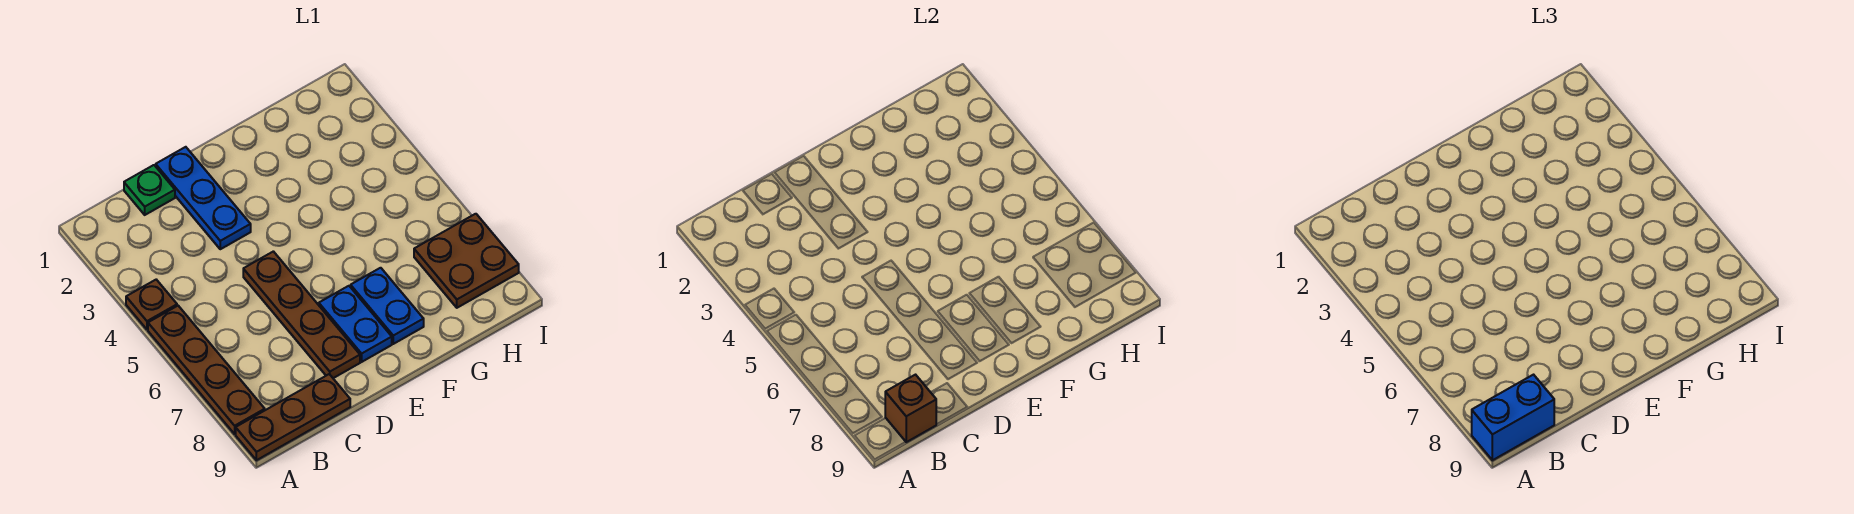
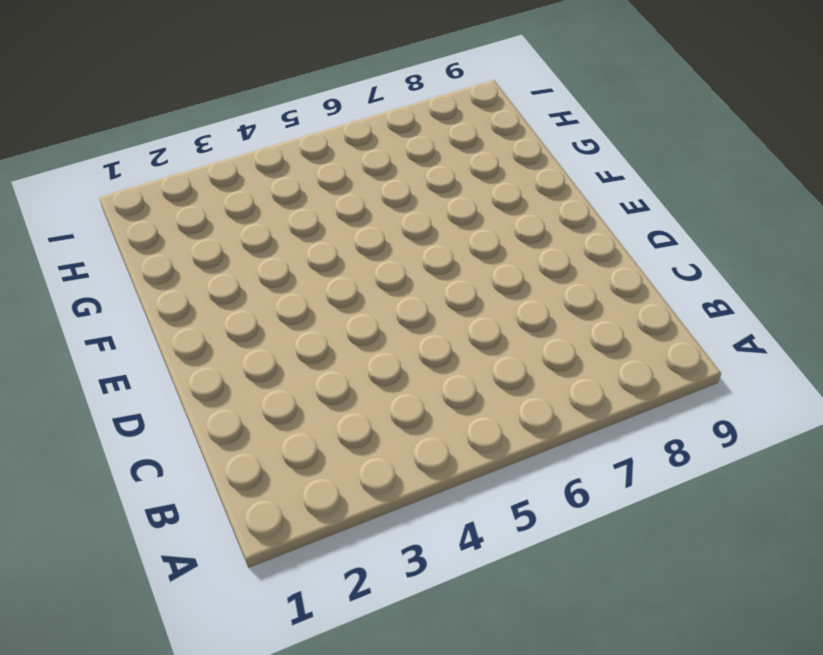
none -> brown plate A4 level 1
none -> brown plate A5:A8 level 1

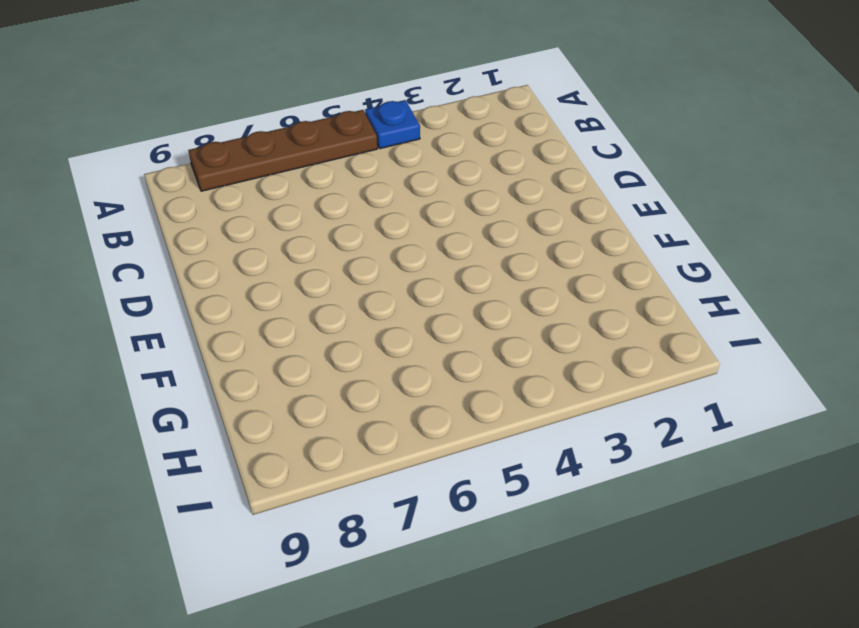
blue plate A4 level 1 -> brown plate A4 level 1
none -> brown plate A9:C9 level 1
none -> green plate C1 level 1

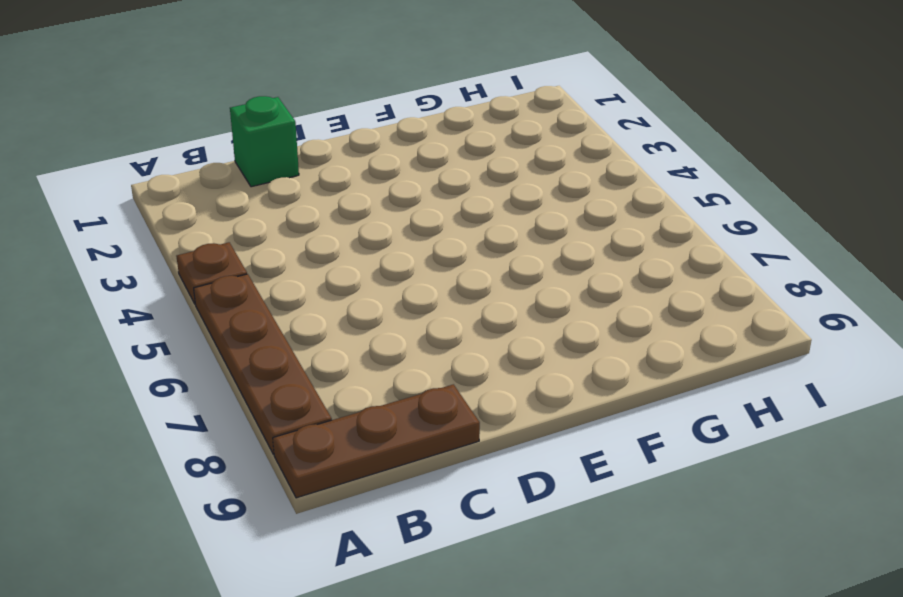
green brick C1 level 1 -> green plate C1 level 1
none -> blue plate D1:D3 level 1
none -> brown plate D5:D8 level 1

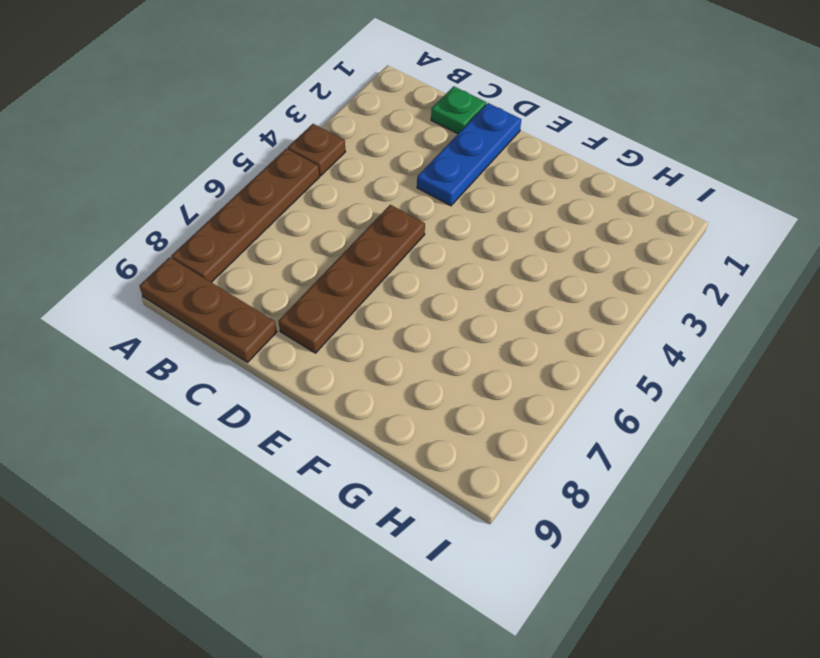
none -> blue plate E7:E8 level 1
none -> blue plate F7:F8 level 1

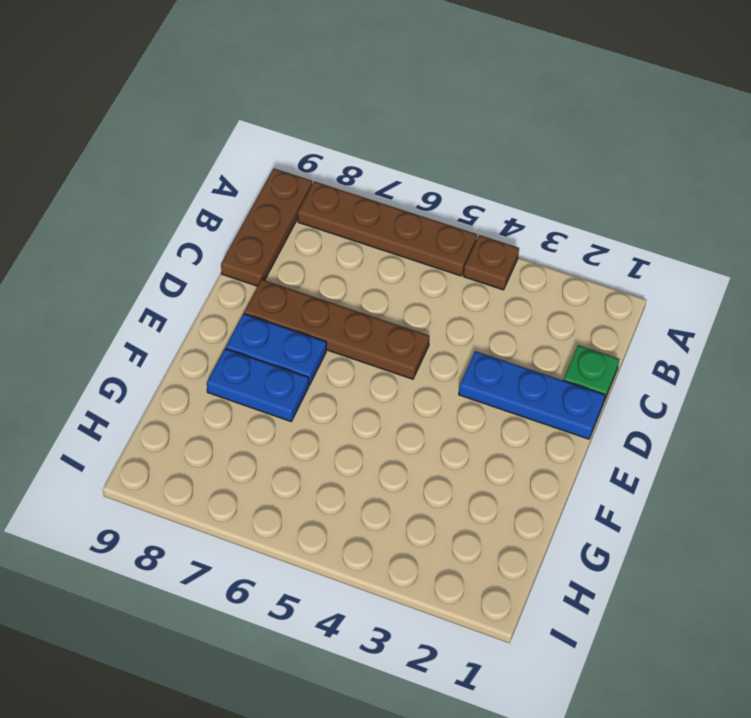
none -> brown plate H7:I8 level 1
none -> brown brick B9 level 2

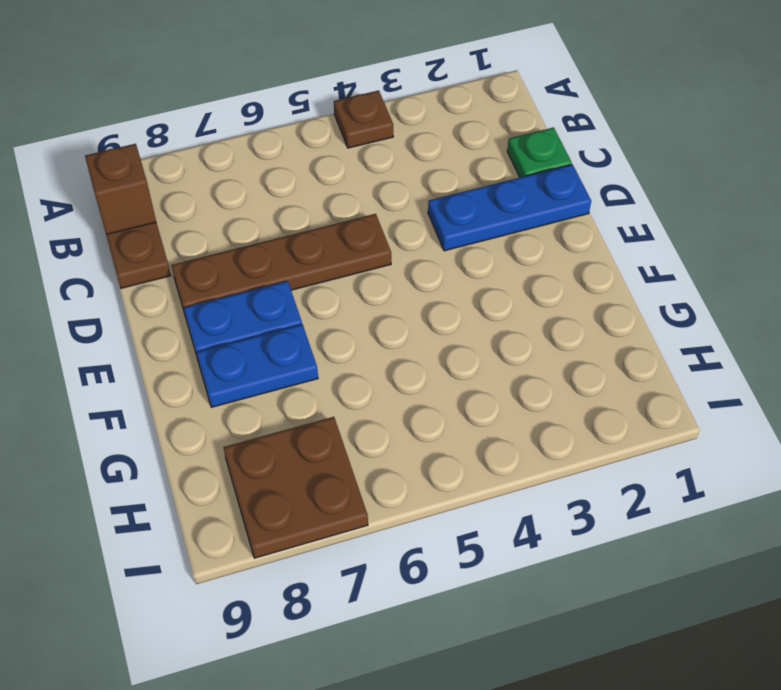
none -> brown plate A5:A8 level 1
none -> blue brick A9:B9 level 3

